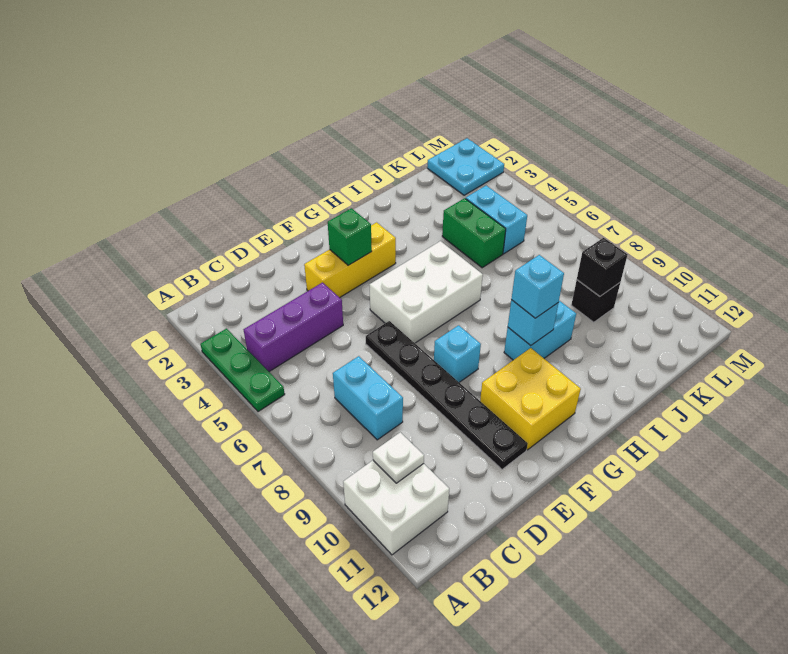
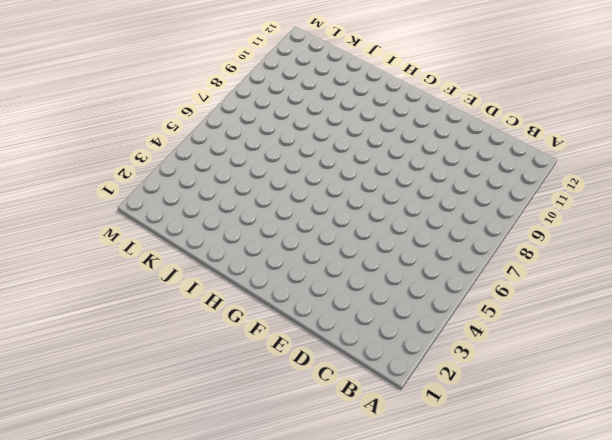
none -> green plate A3:A5 level 1
none -> white brick A10:B11 level 1
none -> purple brick B4:D4 level 1

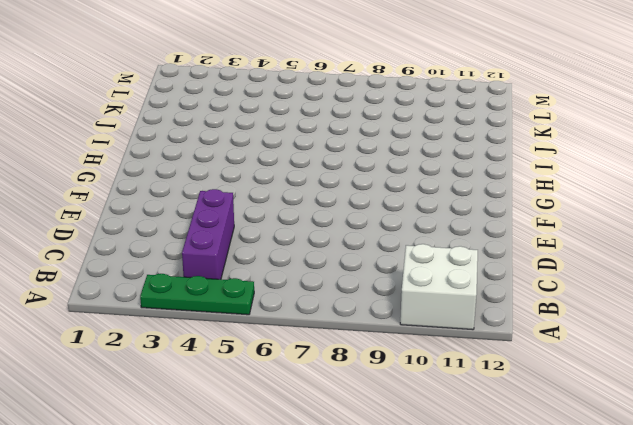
none -> cyan brick C7:C8 level 1
none -> yellow brick E3:G3 level 1
none -> black plate E6:E11 level 1

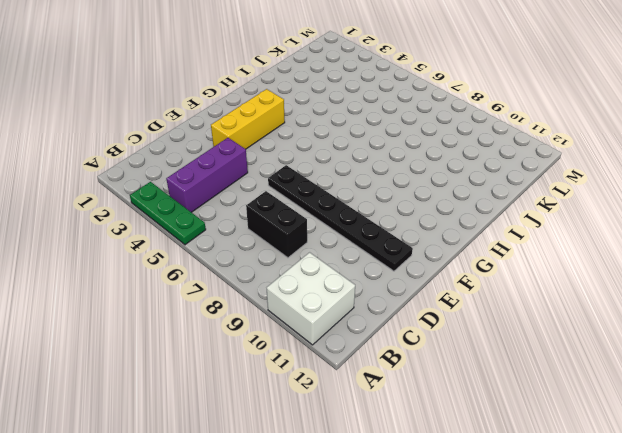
black brick C7:C8 level 1 -> cyan brick C7:C8 level 1
none -> white brick F5:H6 level 1
none -> cyan brick F8 level 1
none -> yellow brick F10:G11 level 1

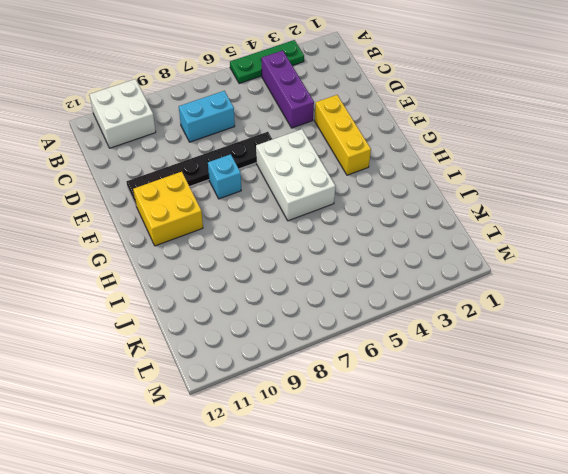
none -> cyan brick H9:I9 level 1
none -> green brick J4:J5 level 1
none -> cyan brick K4:K5 level 1

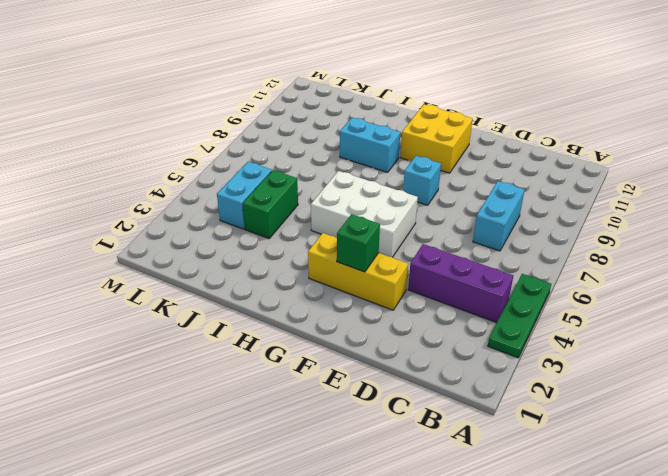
none -> white brick A10:B11 level 1
none -> black plate E6:E11 level 1
none -> black brick K9 level 1

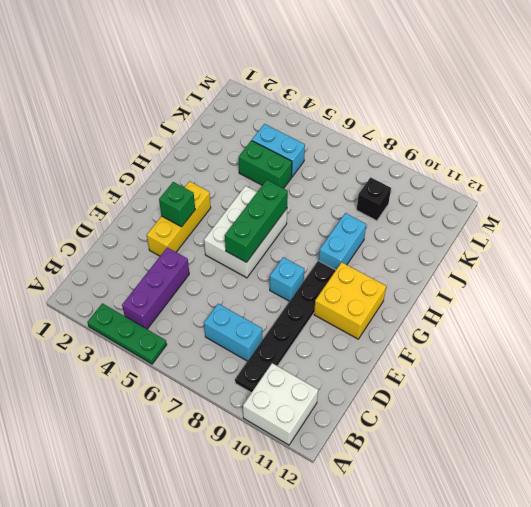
black plate B9:G9 level 1 -> black plate E6:E11 level 1
green brick F6:H6 level 2 -> none
none -> cyan plate L1:M2 level 1
none -> white plate B10 level 2
none -> cyan brick H9 level 2

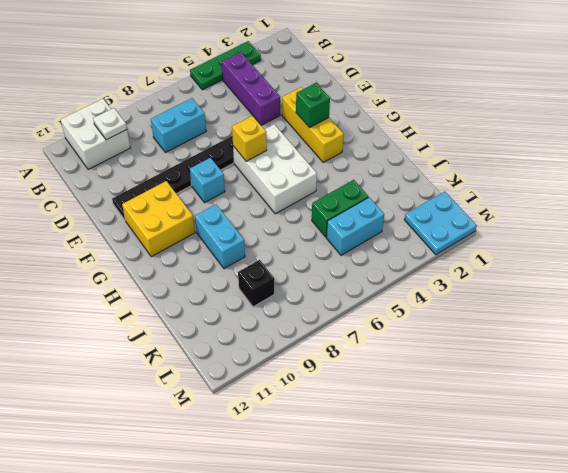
yellow brick F6 level 2 -> none
none -> cyan brick H9 level 2
none -> black brick K9 level 2
none -> cyan brick H9 level 3

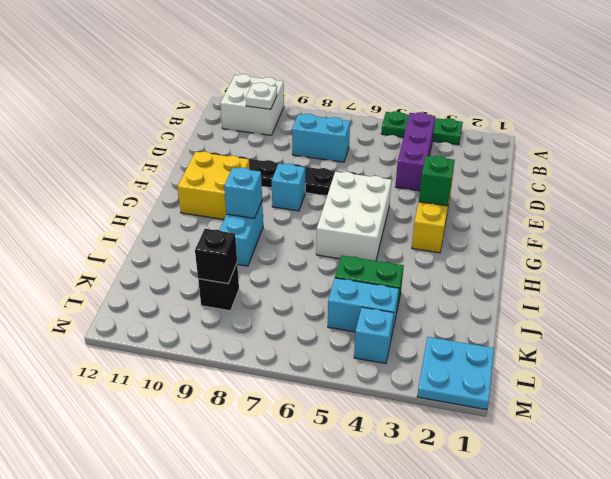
cyan brick L4 level 1 -> cyan brick H9 level 3

